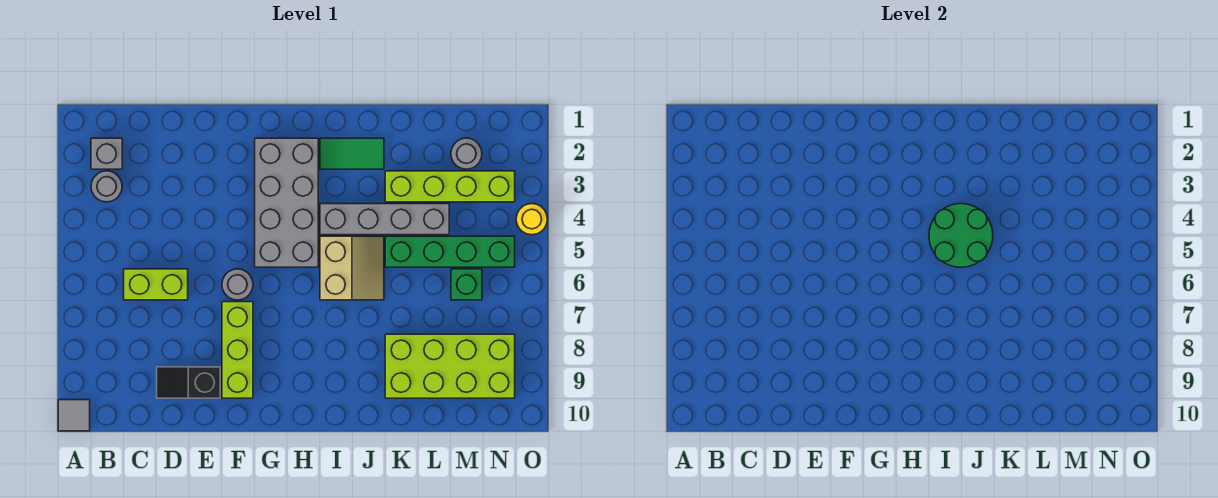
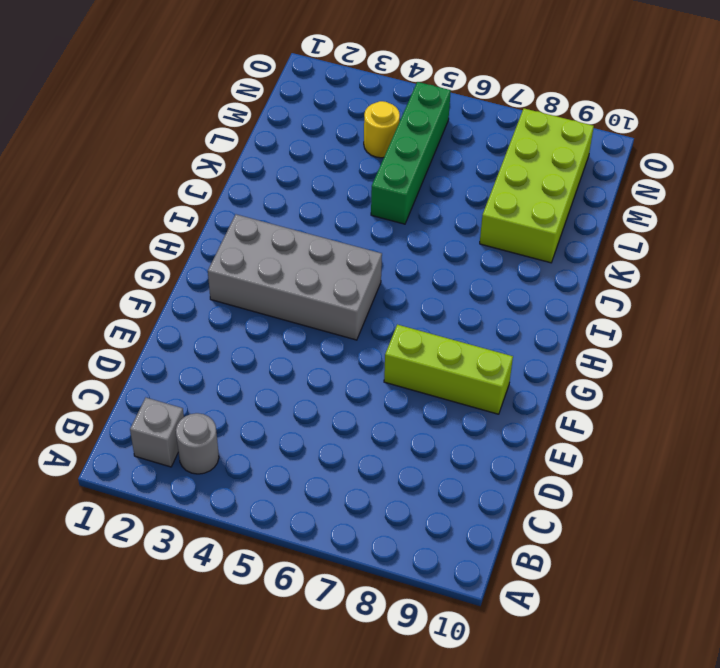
yellow round brick M4 level 1 -> yellow round brick O4 level 1
none -> grey tile A10 level 1
none -> lime brick C6:D6 level 1
none -> black slope D9:E9 level 1 top E

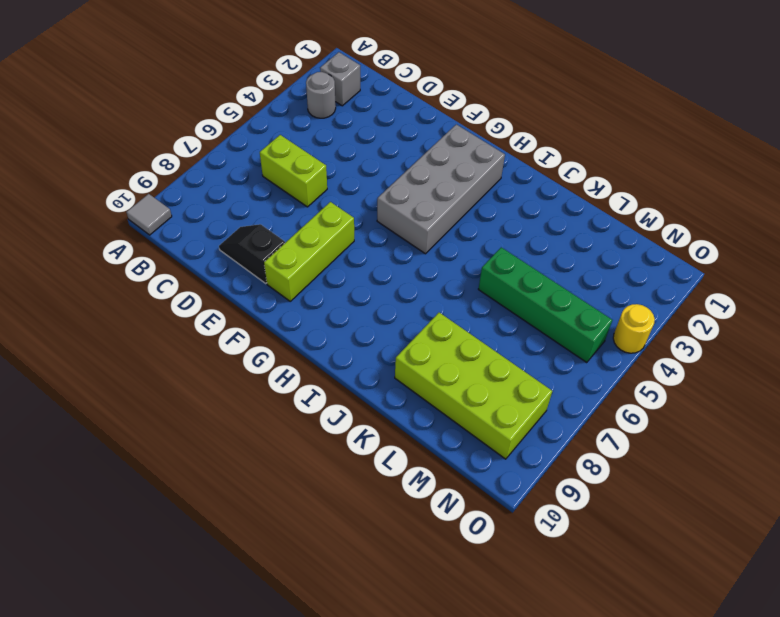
none -> grey round brick F6 level 1
none -> green tile I2:J2 level 1
none -> grey brick I4:L4 level 1

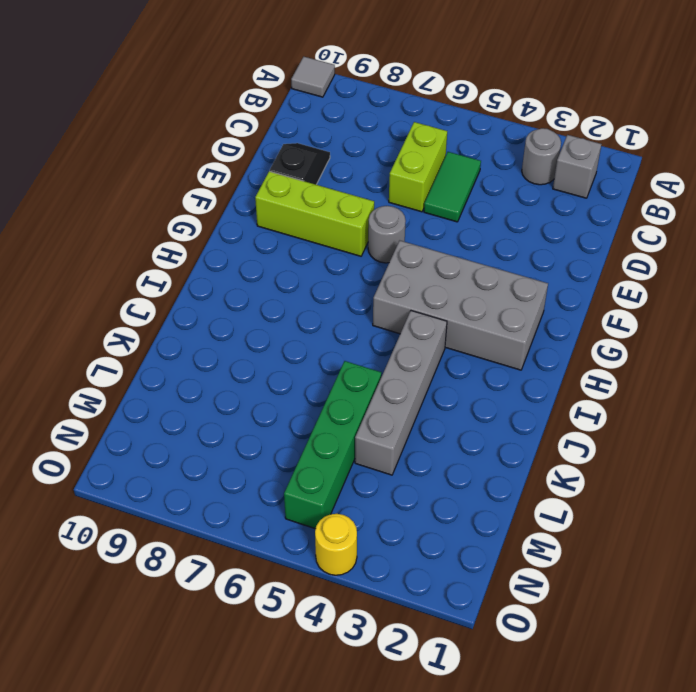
green tile C5:D5 level 1 -> green tile I2:J2 level 1
none -> tan slope I5:J6 level 1 top I
none -> lime brick K3:N3 level 1
none -> lime brick K8:N9 level 1

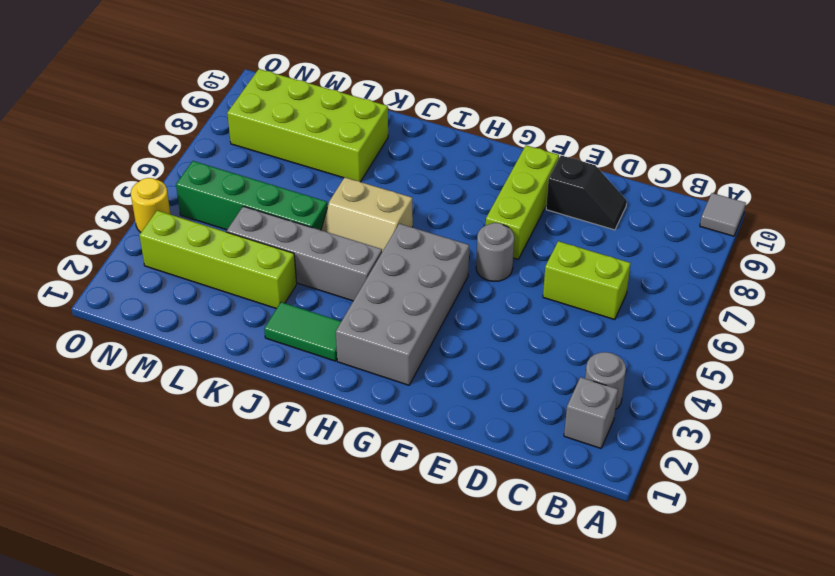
tan slope I5:J6 level 1 top 6 -> tan slope I5:J6 level 1 top I
none -> grey round brick M2 level 1
none -> green brick M6 level 1
none -> green round brick I4:J5 level 2

